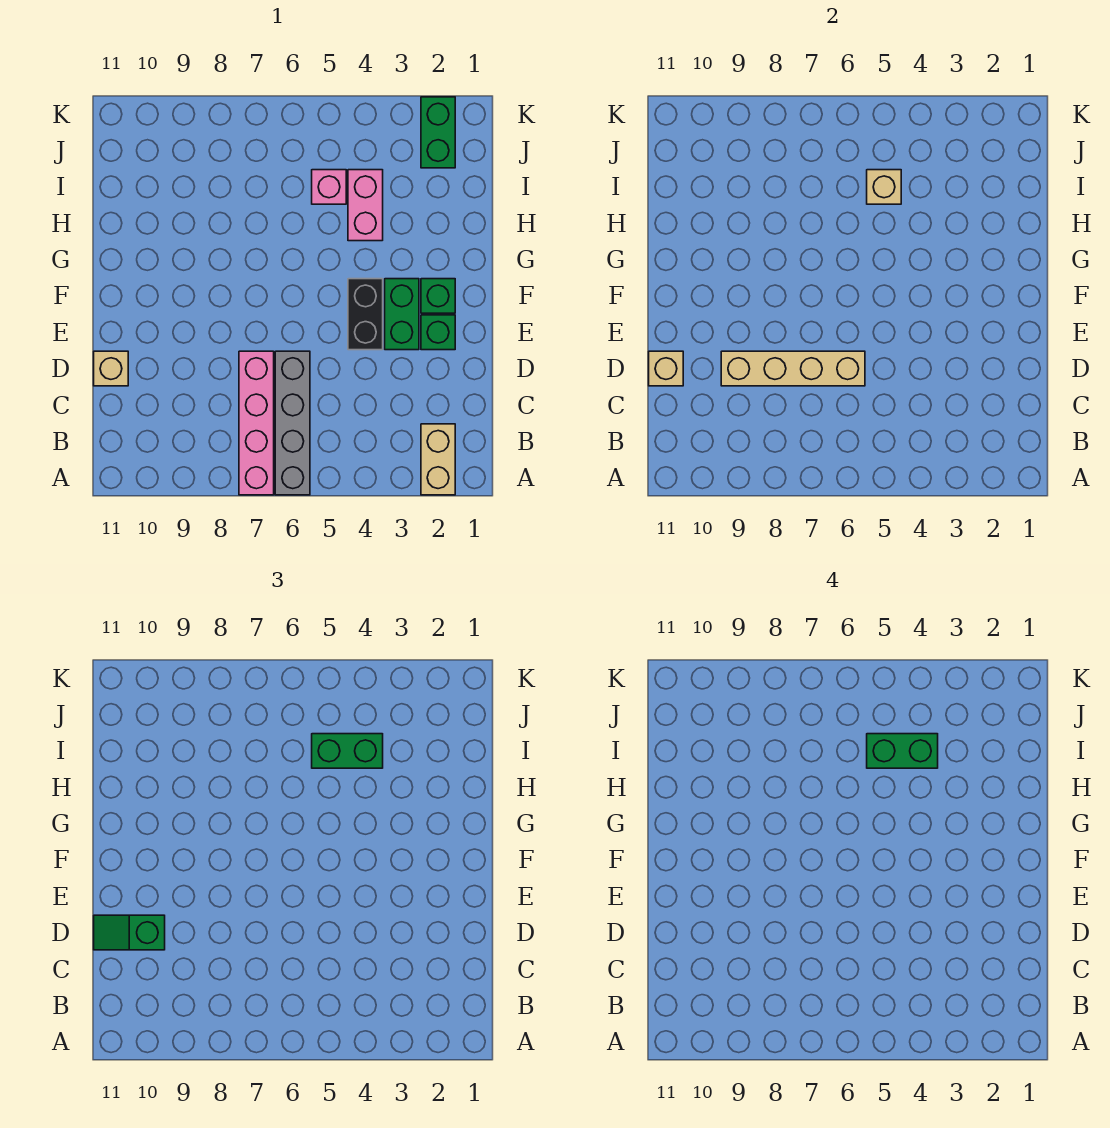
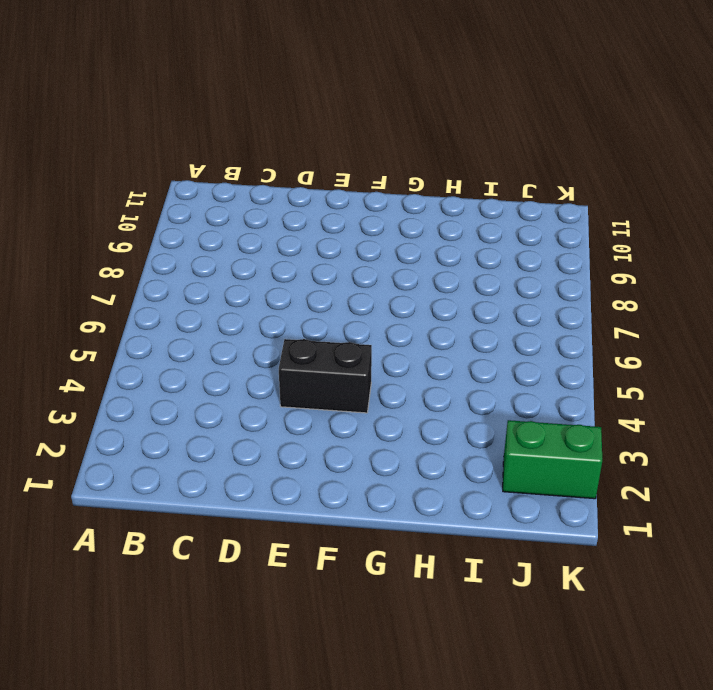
none -> tan brick A2:B2 level 1
none -> grey brick A6:D6 level 1
none -> pink brick A7:D7 level 1

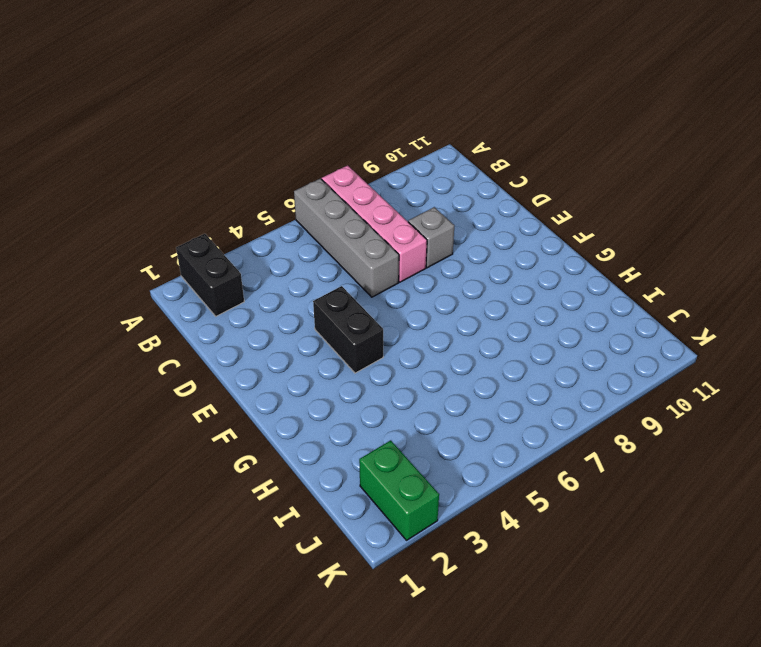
black brick A2:B2 level 1 -> tan brick A2:B2 level 1
grey brick D8 level 1 -> none
none -> tan brick D11 level 1
none -> green brick E2 level 1
none -> green brick E3:F3 level 1

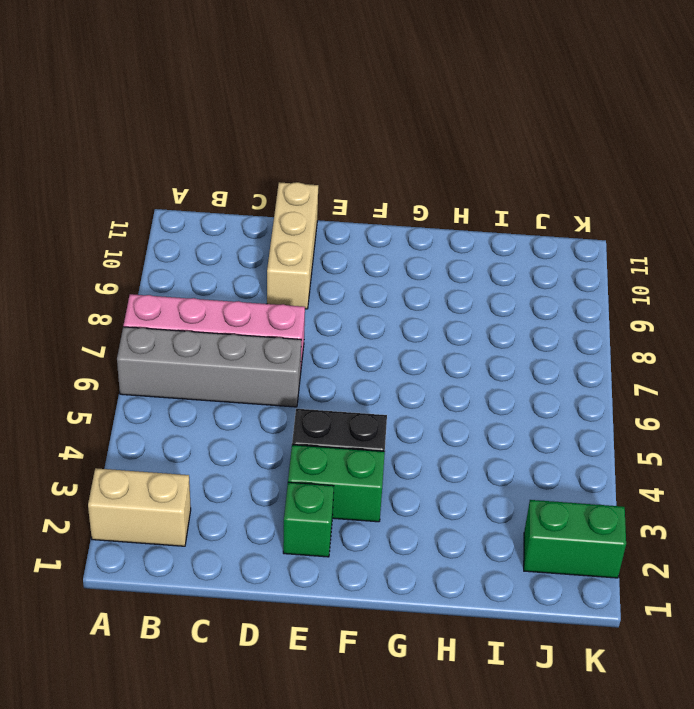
tan brick D9:D11 level 1 -> tan brick D11 level 1
none -> green brick F2 level 1
none -> pink brick H4:I4 level 1
none -> pink brick I5 level 1

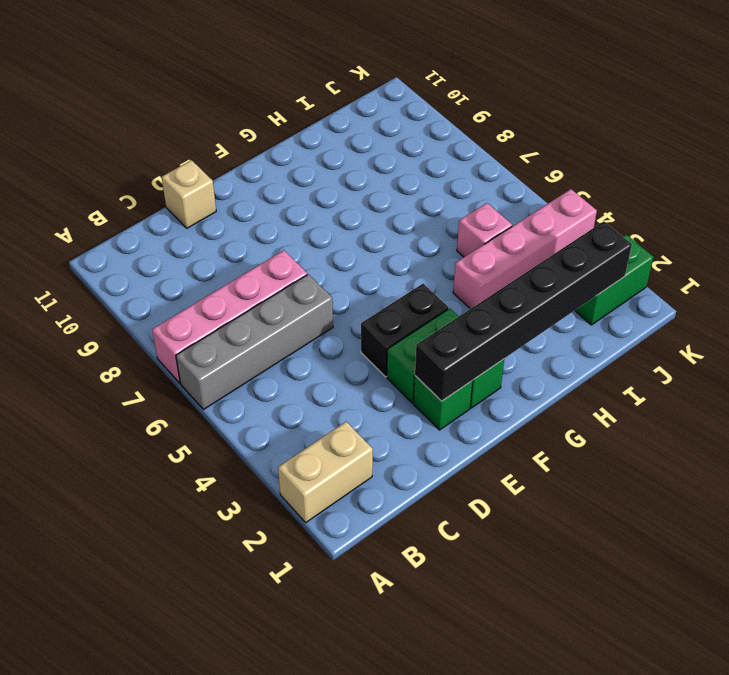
black brick E2:J2 level 2 -> none
pink brick H4:K4 level 1 -> pink brick H4:I4 level 1
none -> tan brick D6:D9 level 2
none -> tan brick D11 level 2
none -> tan brick I5 level 2

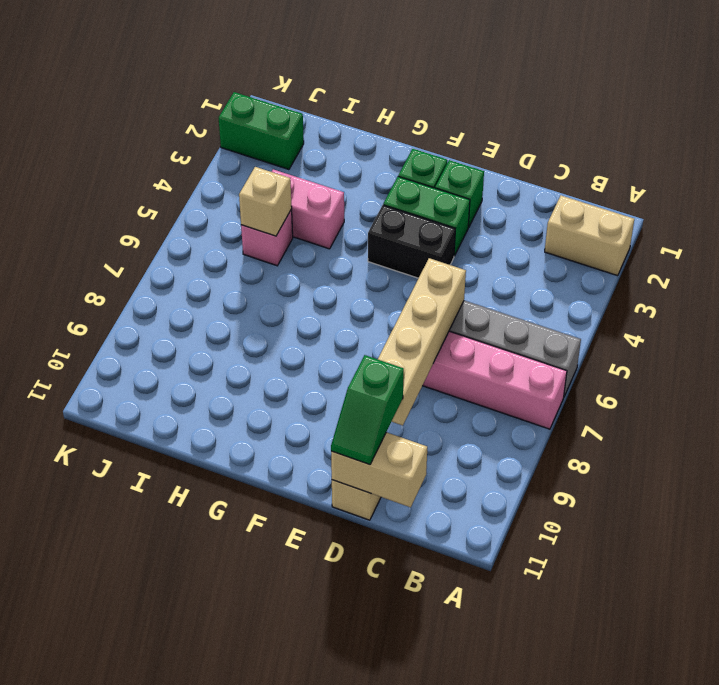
tan brick C11:D11 level 2 -> tan brick D11 level 2
none -> green brick I4:I5 level 3
none -> green brick I4:I5 level 4

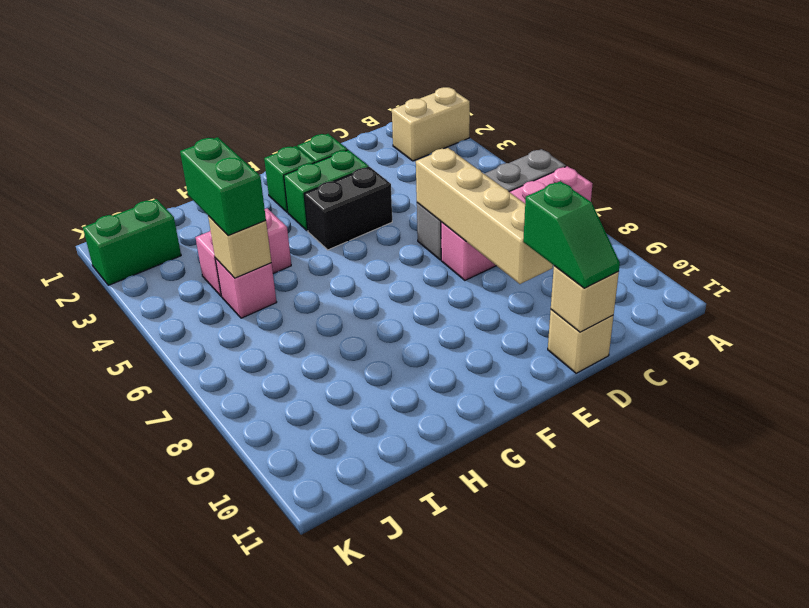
none -> green brick I4:I5 level 4

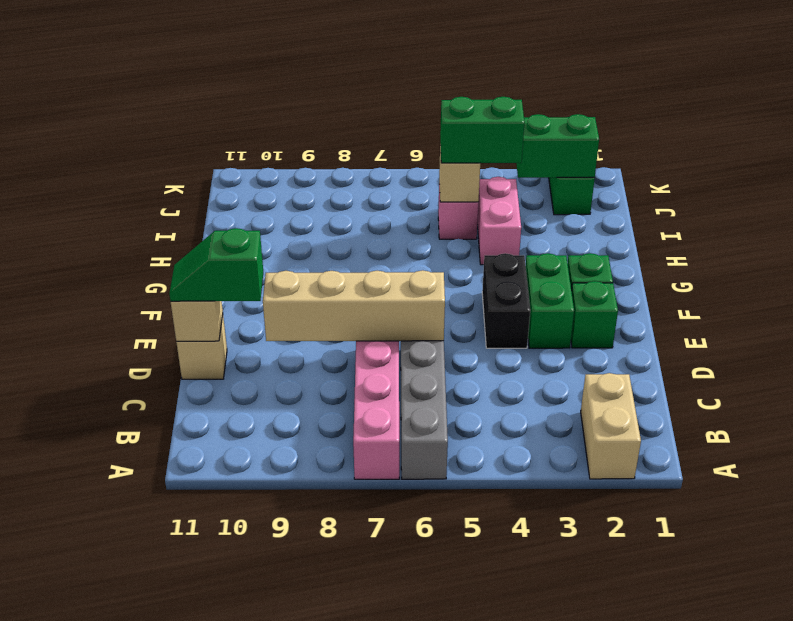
green brick J2:J3 level 2 -> green brick I4:I5 level 4

